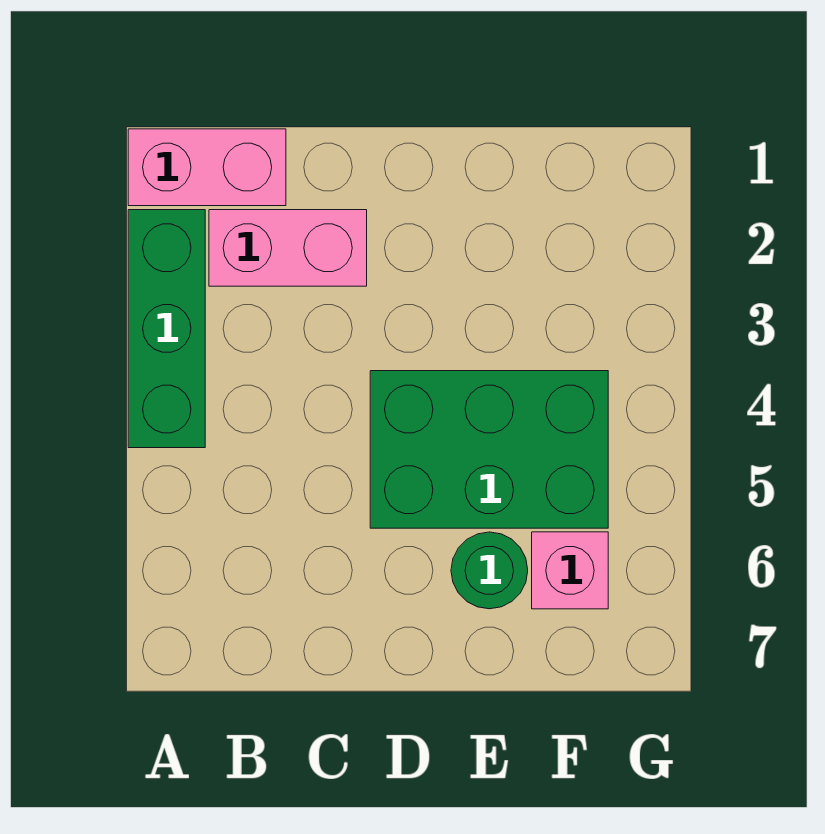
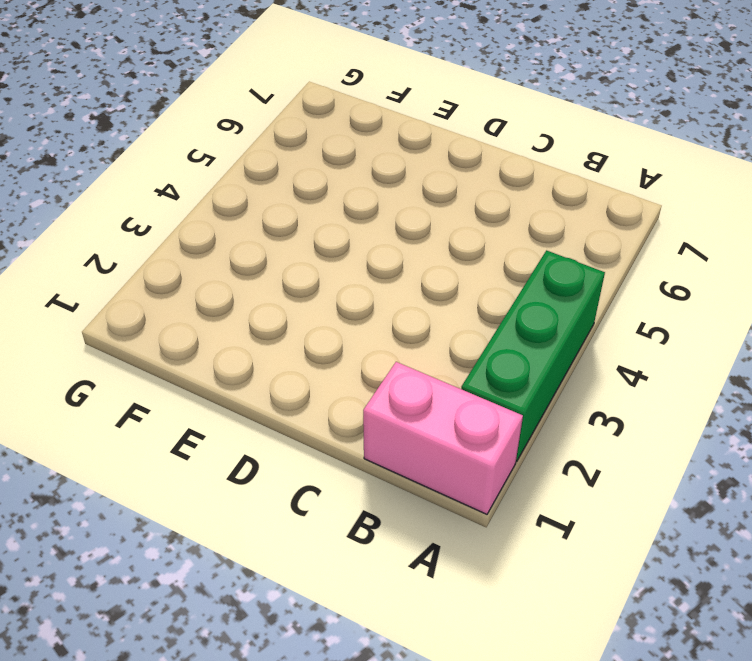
none -> pink brick B2:C2 level 1
none -> green brick D4:F5 level 1

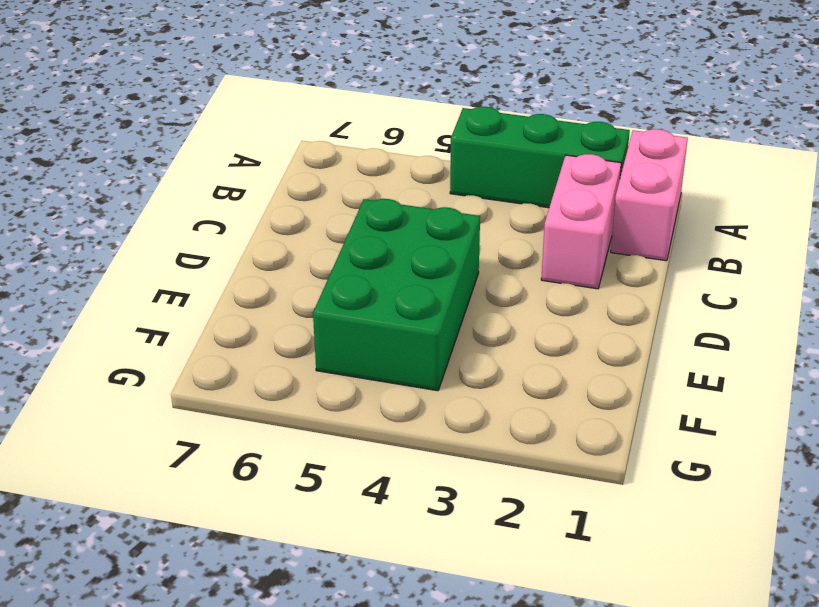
none -> green round brick E6 level 1
none -> pink brick F6 level 1

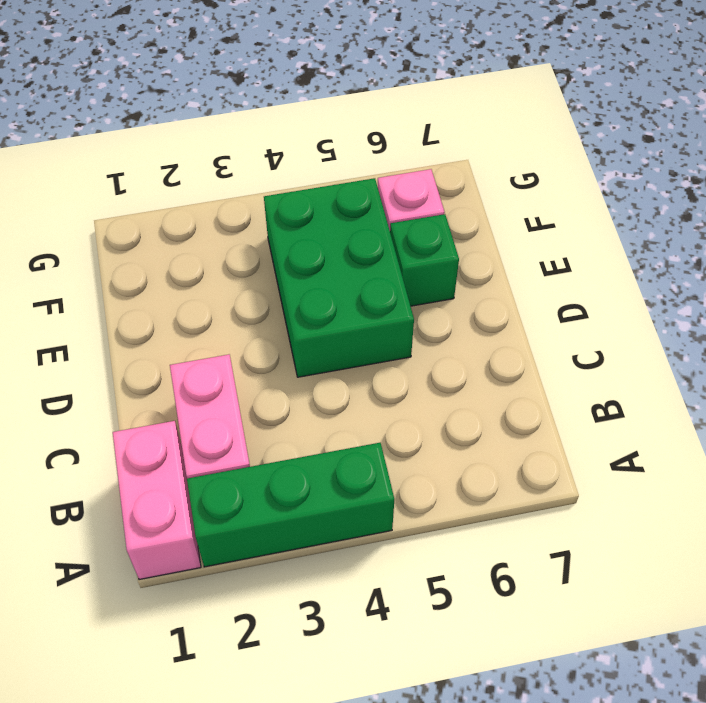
green brick E6 level 1 -> green round brick E6 level 1

